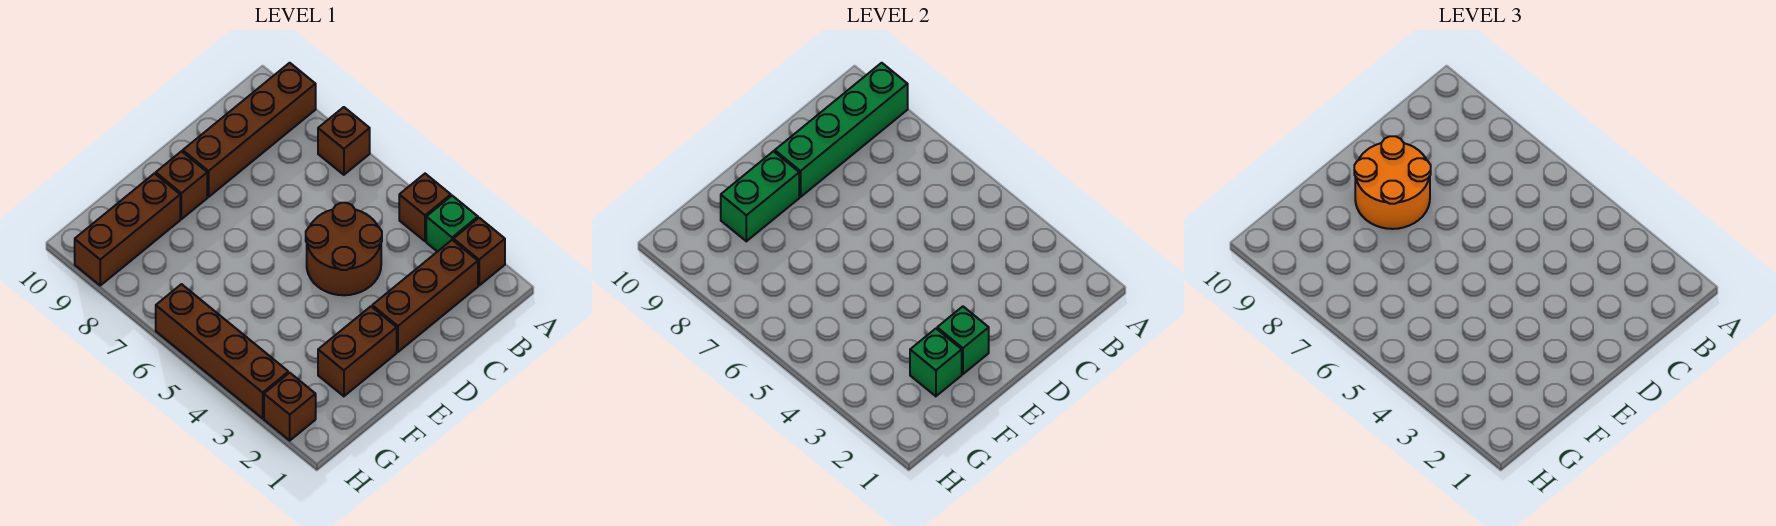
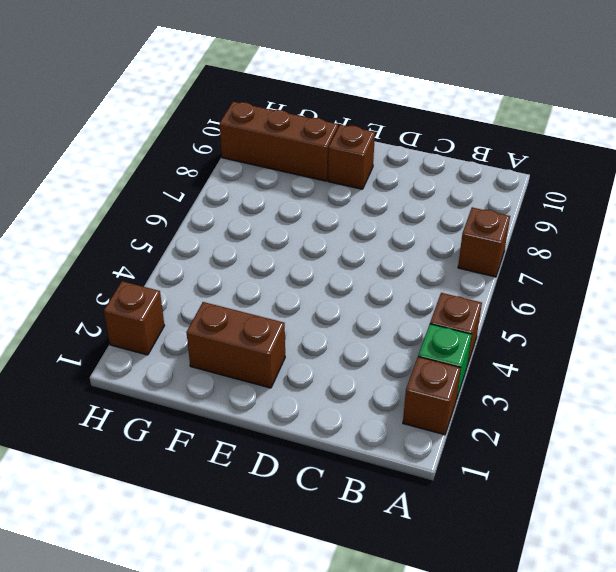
none -> brown brick A9:D9 level 1
none -> brown brick B2:D2 level 1
none -> brown round brick C4:D5 level 1

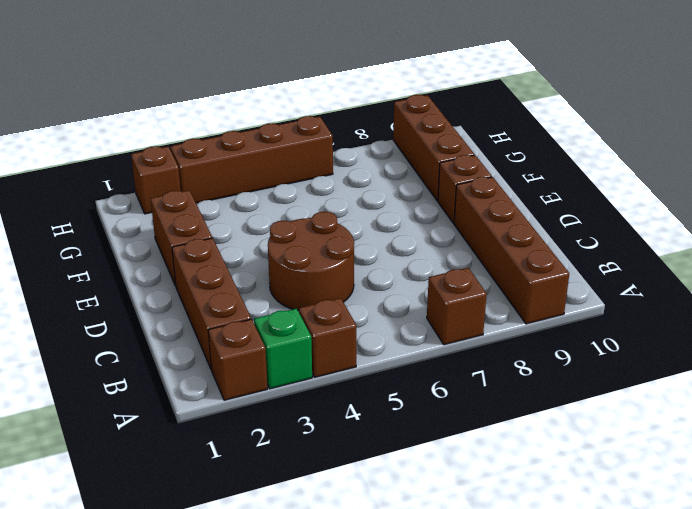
none -> green brick A9:D9 level 2
none -> green brick E2 level 2
none -> green brick E9:F9 level 2

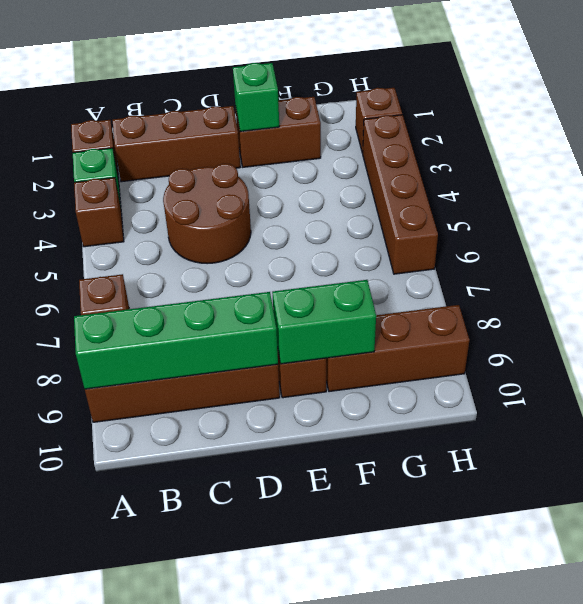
none -> green brick F2 level 2
none -> orange round brick D8:E9 level 3

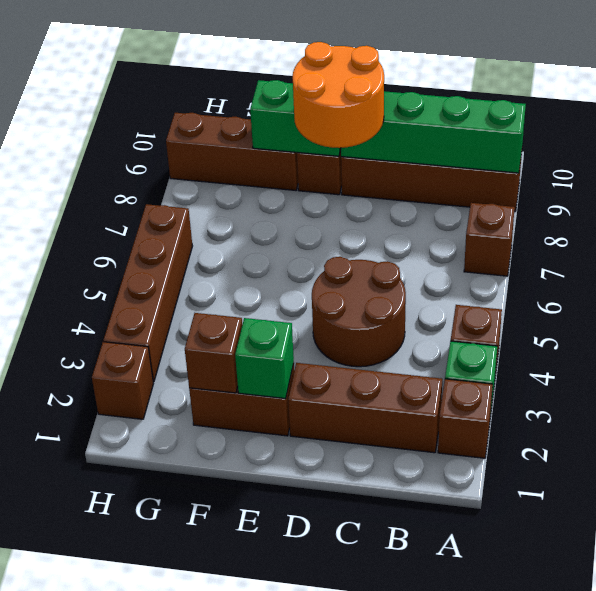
brown brick F2 level 2 -> green brick F2 level 2

